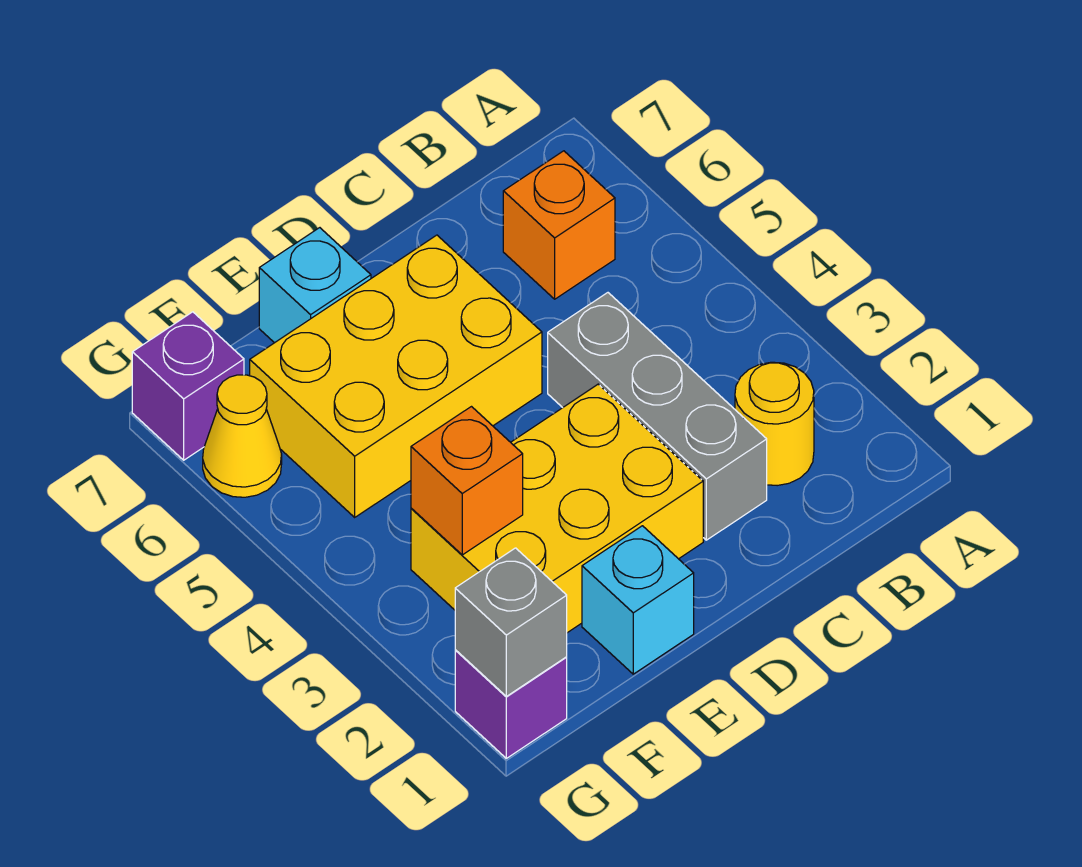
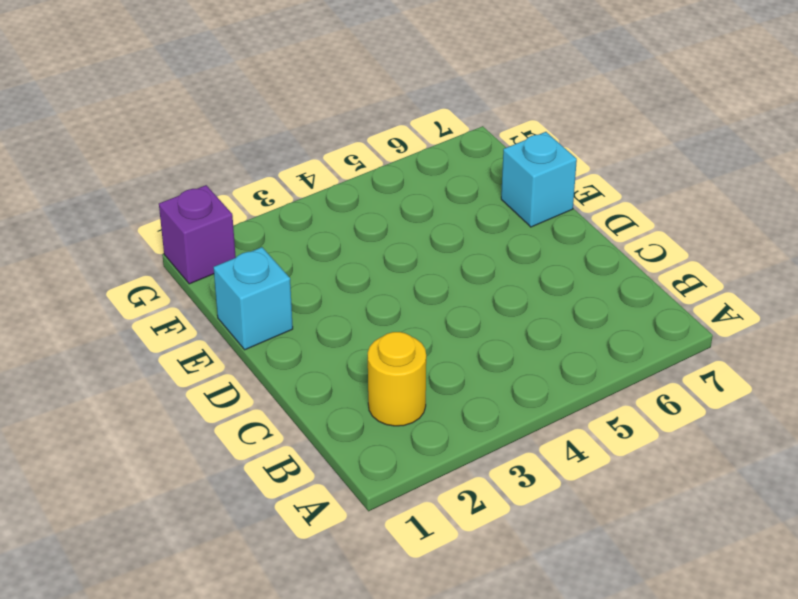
none -> orange brick B6 level 1
none -> grey brick C2:C4 level 1
none -> yellow brick D2:F3 level 1

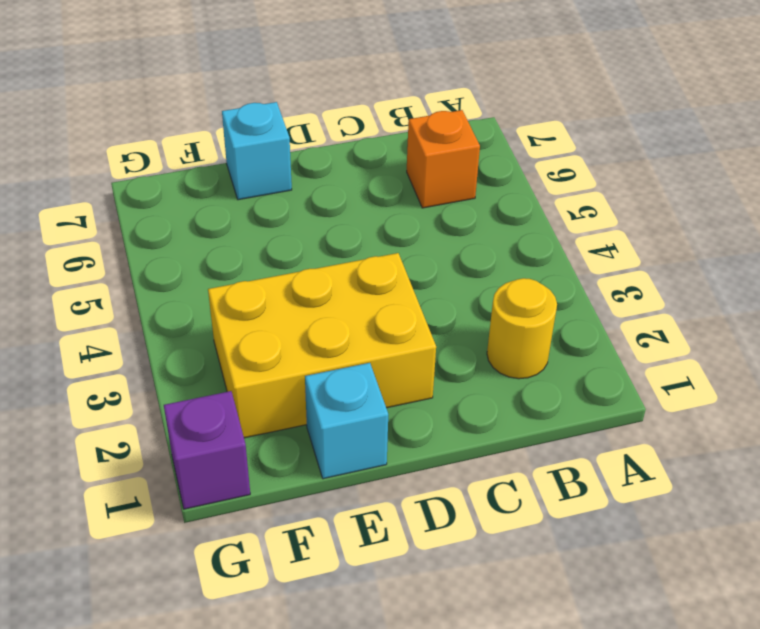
none -> grey brick C2:C4 level 1
none -> yellow brick D5:F6 level 1
none -> yellow cone G6 level 1

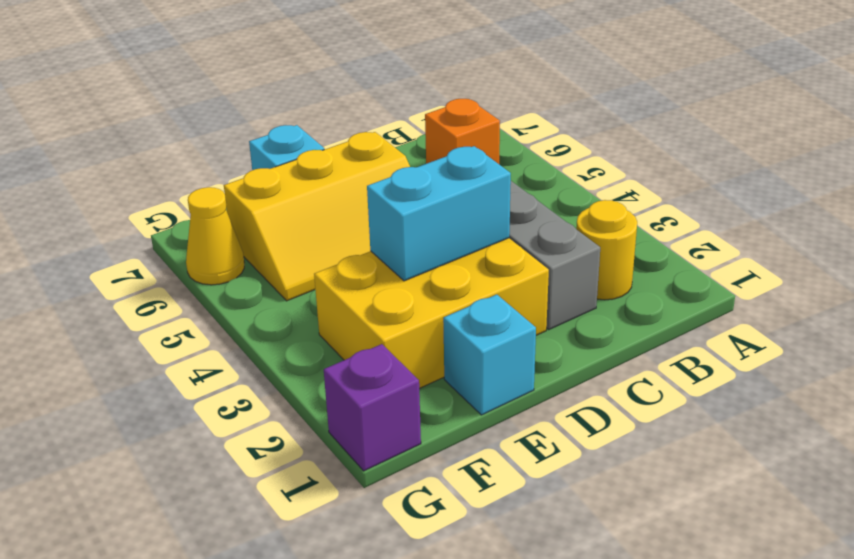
cyan brick D3:E3 level 2 -> none
yellow slope D5:F6 level 1 top 6 -> yellow brick D5:F6 level 1
none -> purple brick G7 level 1
none -> orange brick F3 level 2
none -> grey brick G1 level 2

